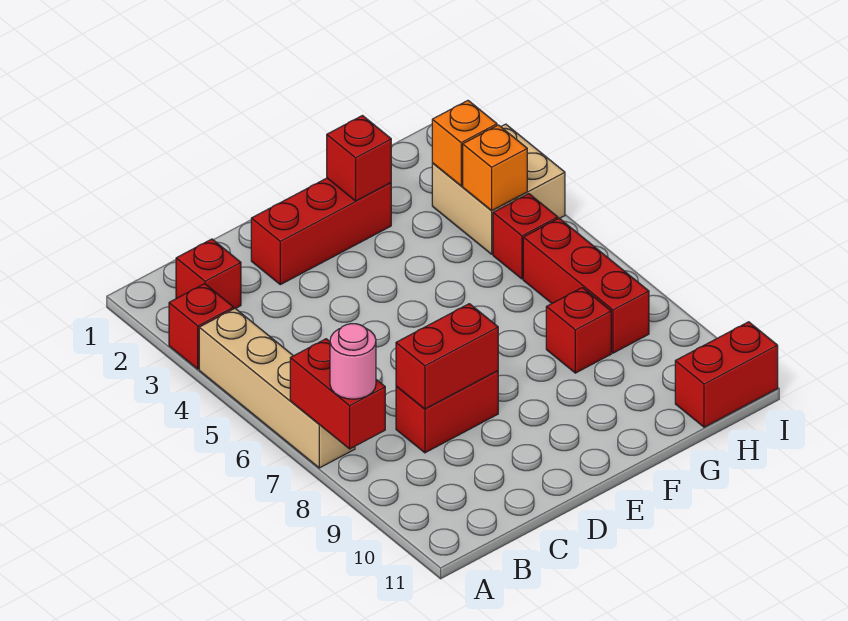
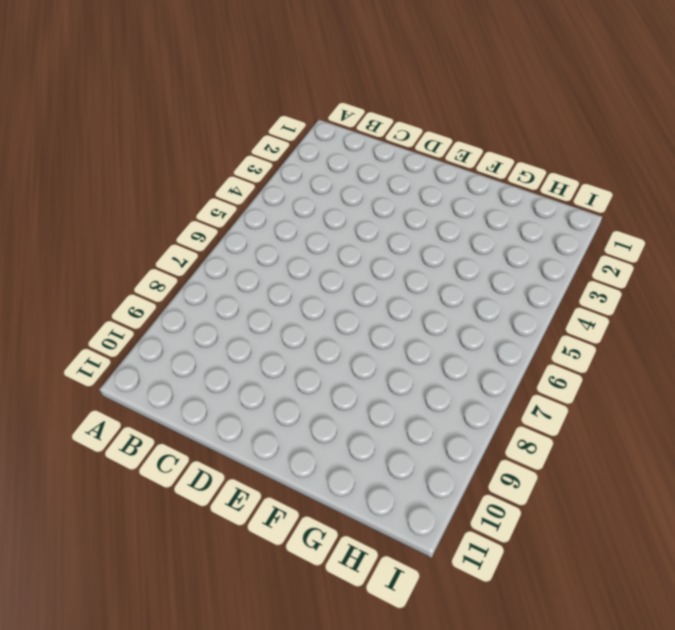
none -> red brick A3 level 1
none -> tan brick A4:A7 level 1
none -> red brick B2 level 1

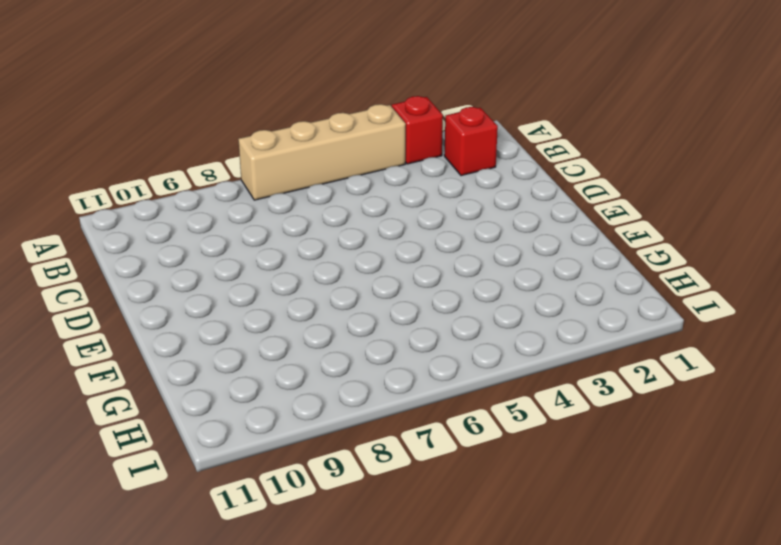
none -> red brick C8:D8 level 1
none -> red brick D2:F2 level 1
none -> red brick G8 level 1

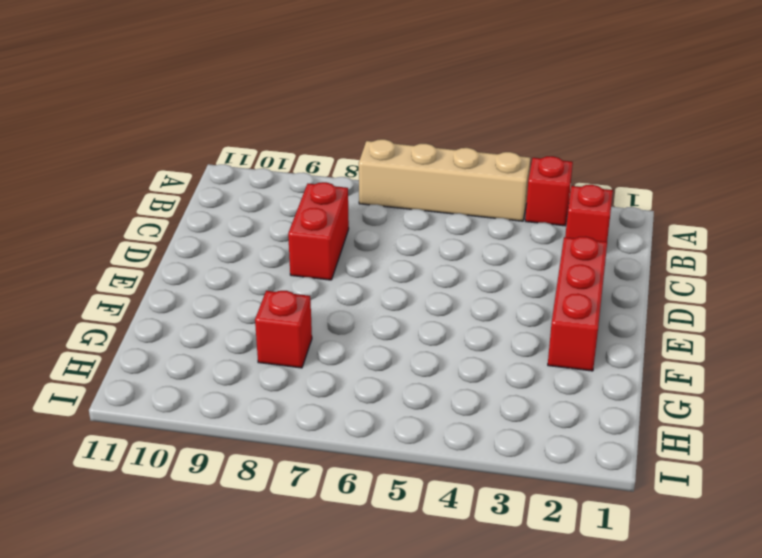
none -> tan brick H3:I4 level 1
none -> red brick H5 level 1
none -> red brick H6:H8 level 1

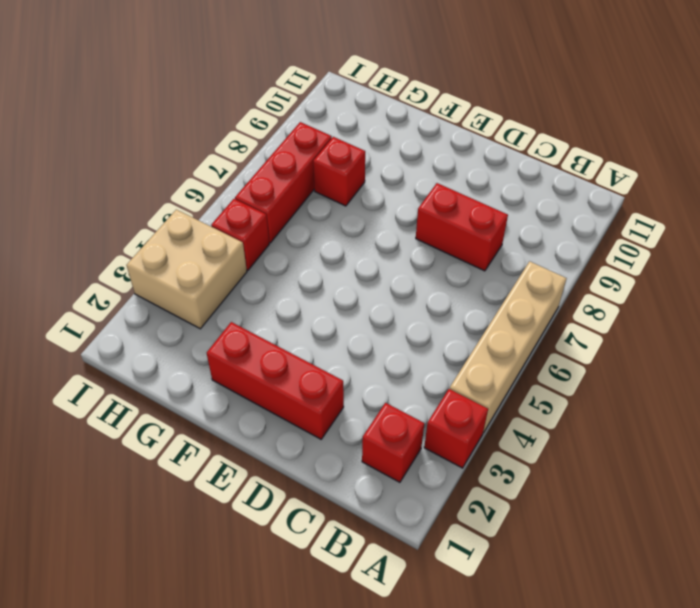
none -> red brick H11:I11 level 1
none -> red brick A7:A8 level 2
none -> red brick C8:D8 level 2

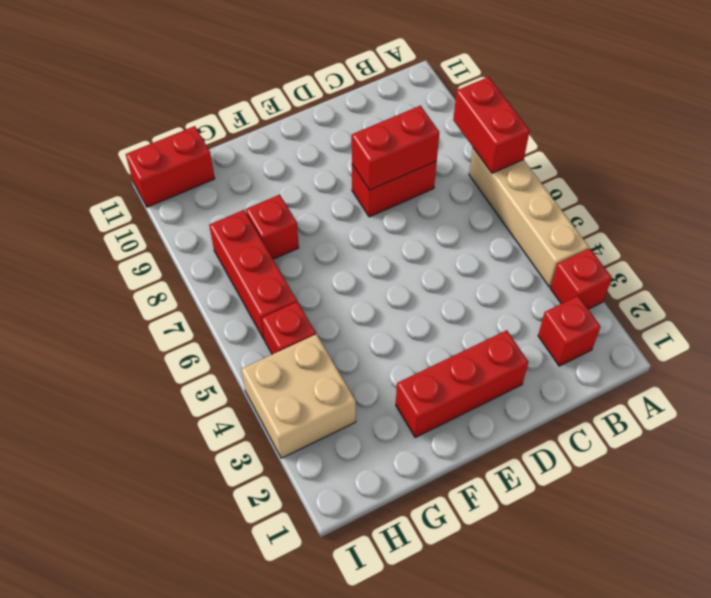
none -> red brick F2 level 2
none -> orange brick H3 level 2
none -> orange brick H4 level 2

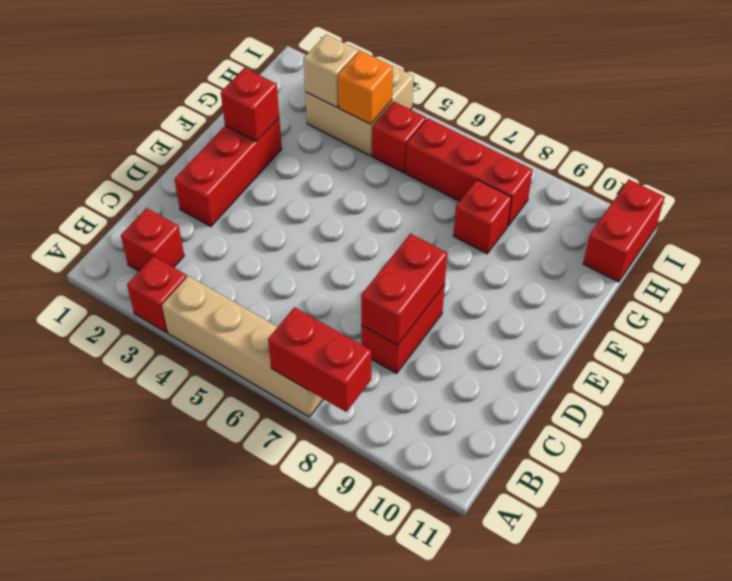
tan brick H3 level 2 -> orange brick H3 level 2
none -> pink round brick A8 level 3

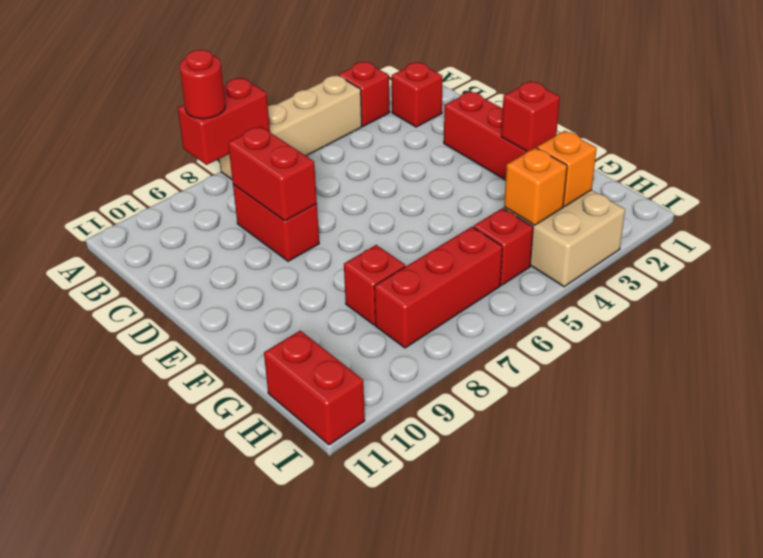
red round brick A8 level 3 -> pink round brick A8 level 3

